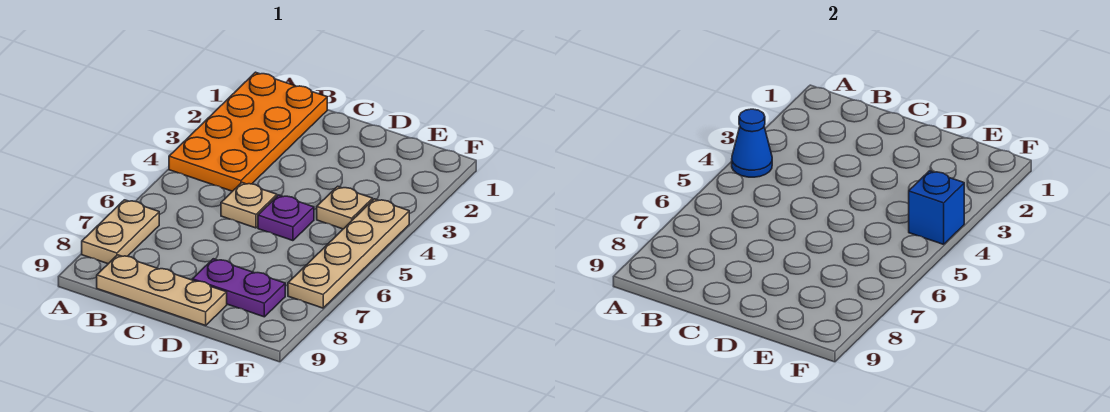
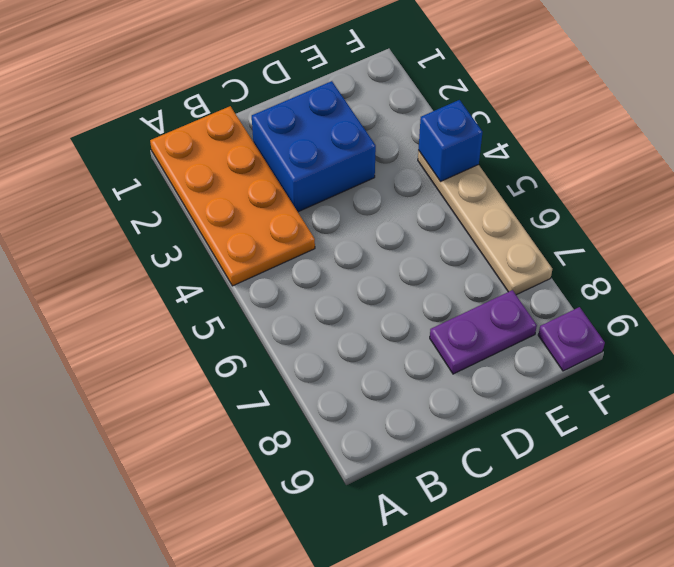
blue brick C2:D3 level 1 -> none
purple plate F9 level 1 -> purple plate D5 level 1
none -> tan plate A7:A8 level 1
none -> tan plate B9:D9 level 1

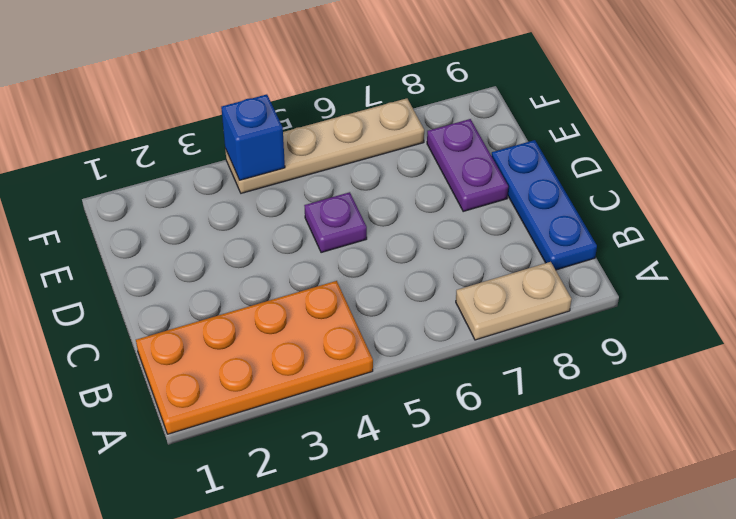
blue plate B9:D9 level 1 -> tan plate B9:D9 level 1
none -> tan plate C5 level 1
none -> tan plate E4 level 1

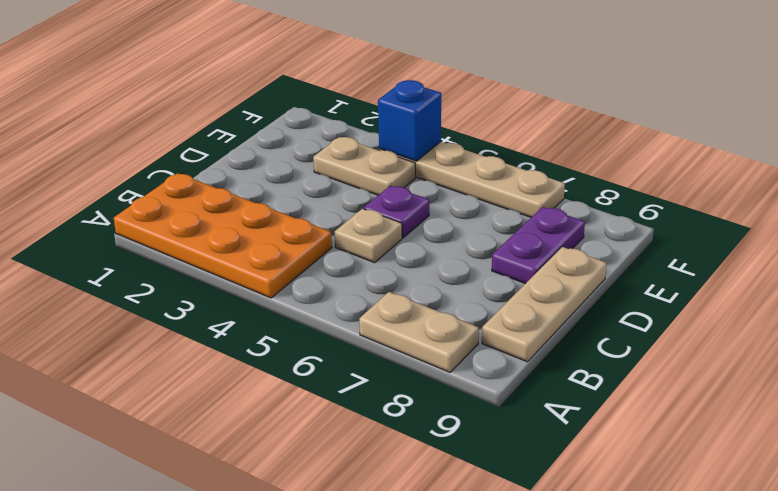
tan plate E3:E4 level 1 -> tan plate E4 level 1
none -> blue cone A4 level 2

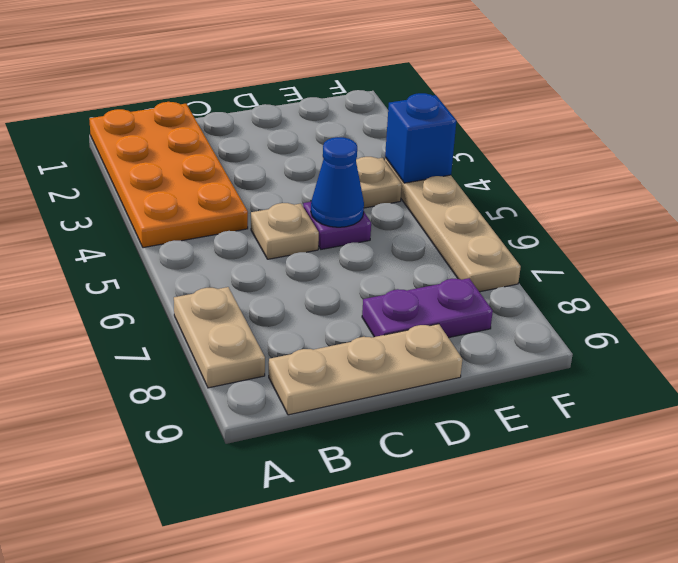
blue cone D5 level 2 -> blue cone A4 level 2

